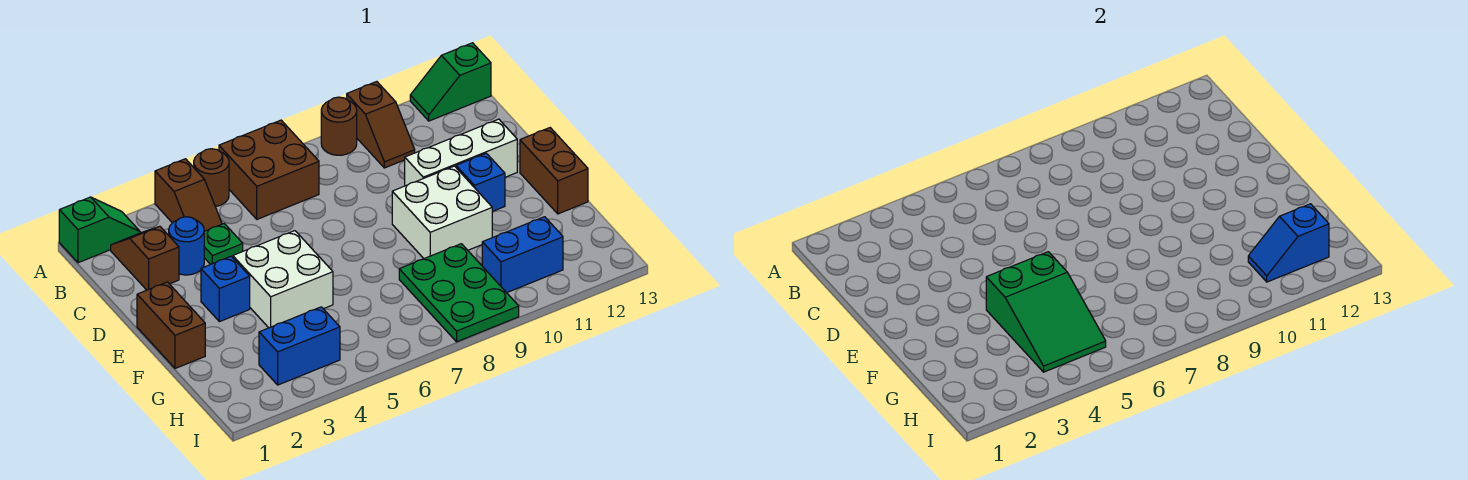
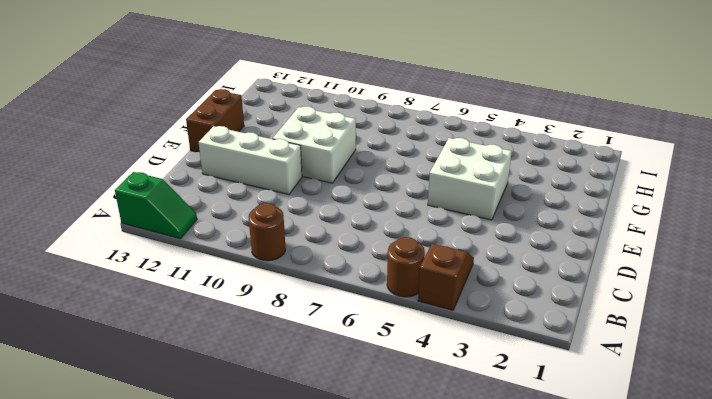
none -> green slope A1:A2 level 1 top 1
none -> brown brick A6:B7 level 1
none -> brown slope A10:B10 level 1 top A

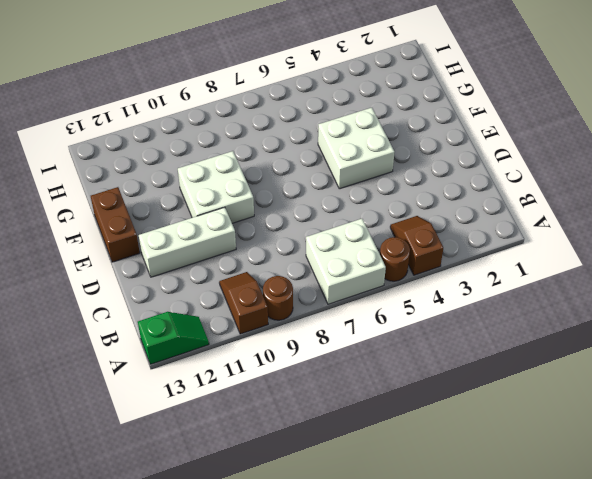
white brick A6:B7 level 1 -> brown brick A6:B7 level 1
none -> green slope A1:A2 level 1 top 1
none -> brown slope B2:C2 level 1 top C
none -> blue round brick C3 level 1

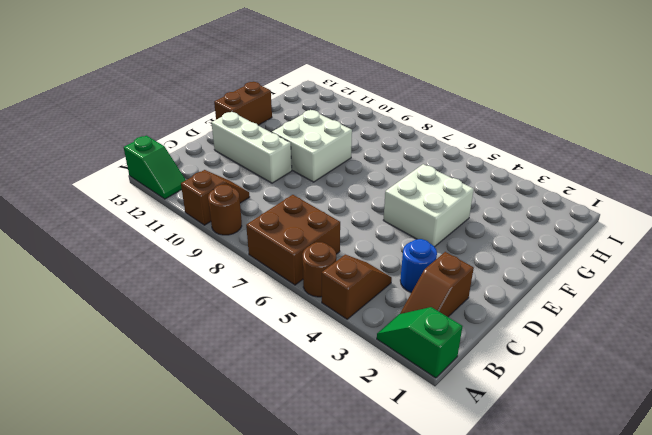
none -> green plate C4 level 1
none -> brown brick E1:F1 level 1
none -> blue brick E3 level 1

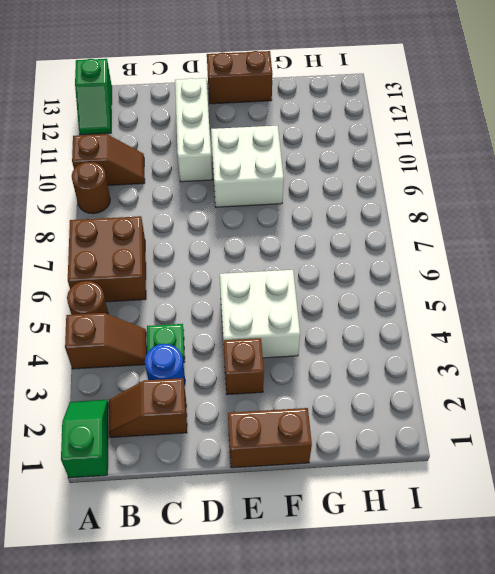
brown brick E3 level 1 -> blue brick E3 level 1
none -> blue brick E11 level 1
none -> green plate G8:I9 level 1
none -> blue brick H3:H4 level 1

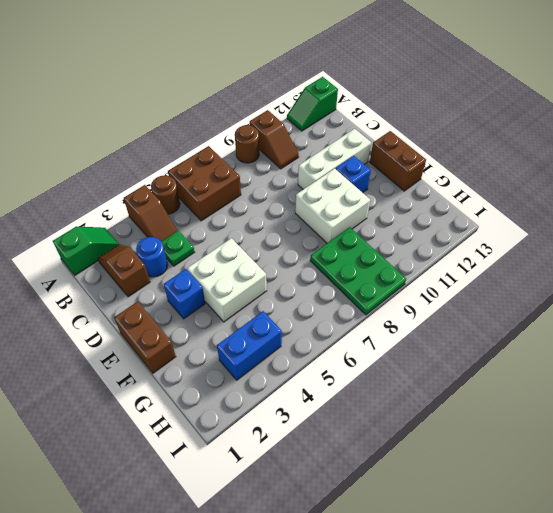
none -> blue brick H10:H11 level 1
none -> green slope F4:H5 level 2 top F
none -> blue slope H11:H12 level 2 top 12

